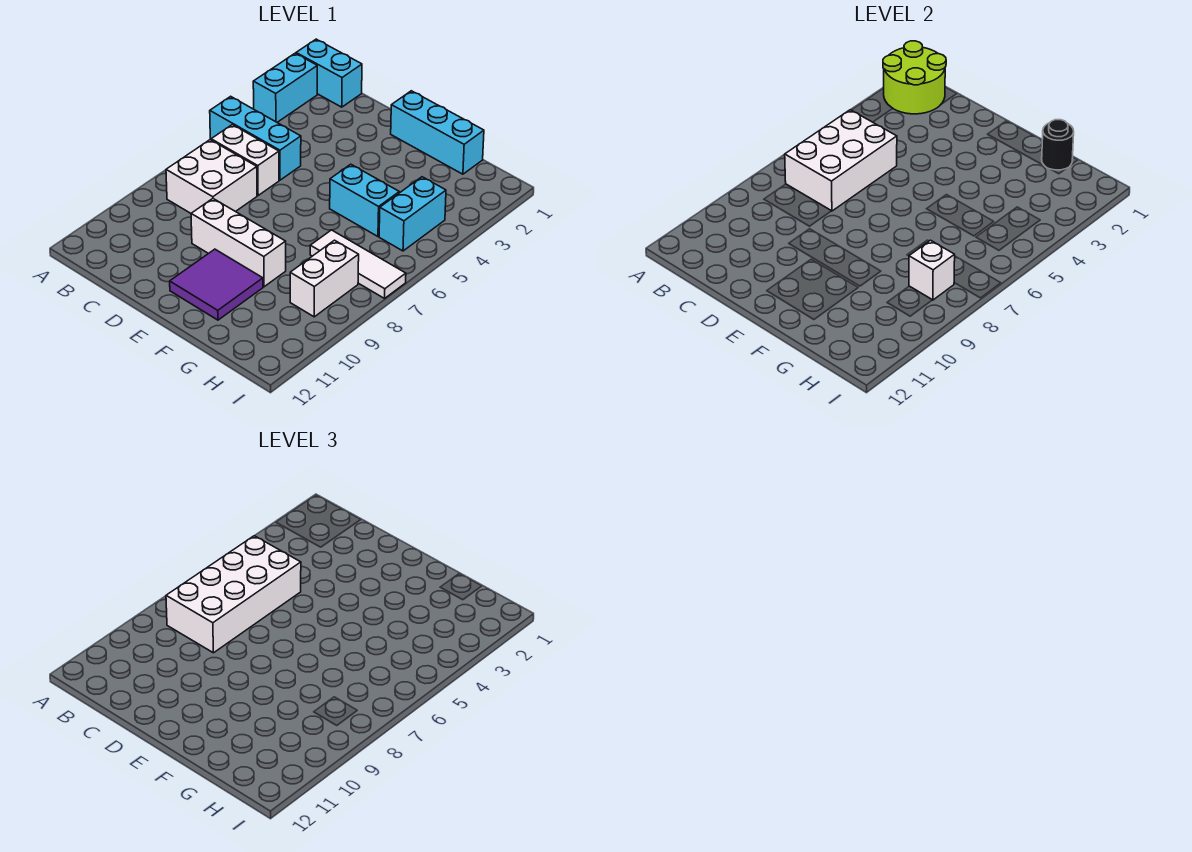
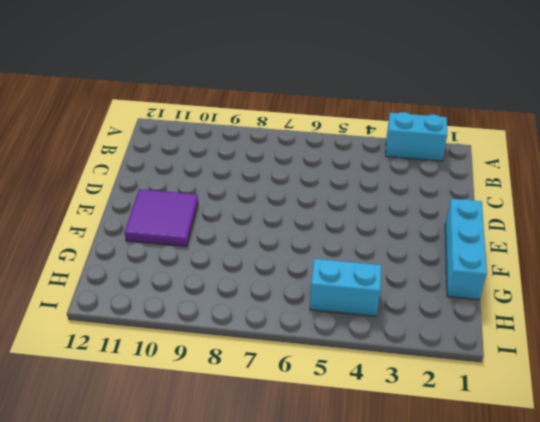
none -> cyan brick A1:B1 level 1
none -> cyan brick A5:C5 level 1
none -> white brick B6:C6 level 1

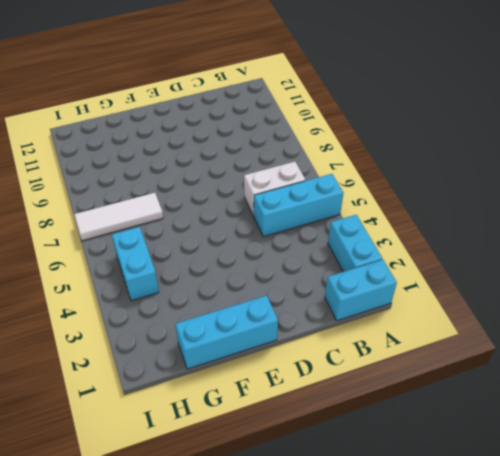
none -> white brick B7:C8 level 1
none -> white brick D9:F9 level 1
none -> purple tile E10:F11 level 1

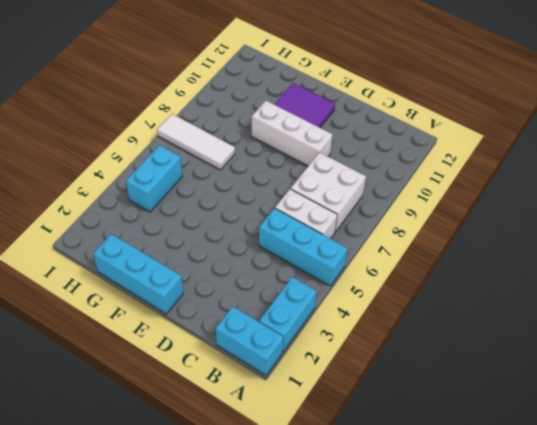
none -> cyan brick F5:G5 level 1
none -> white brick H8:H9 level 1
none -> lime round brick A1:B2 level 2

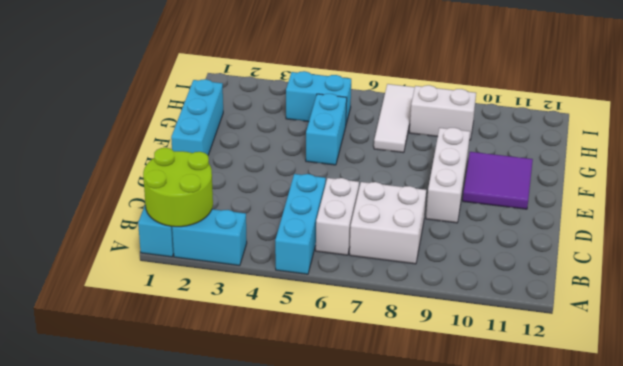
none -> white brick B5:C7 level 2
none -> black round brick G1 level 2
none -> white brick H8 level 2

